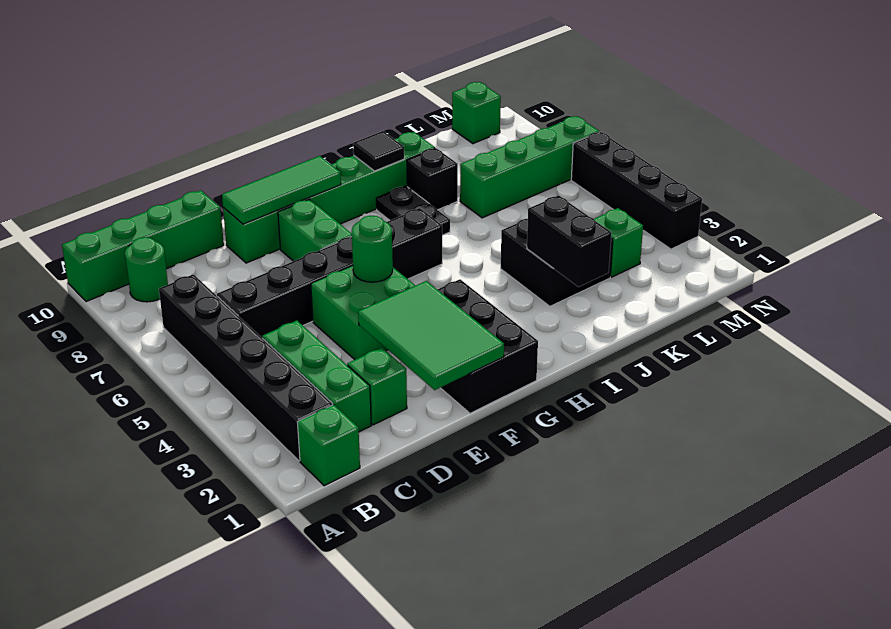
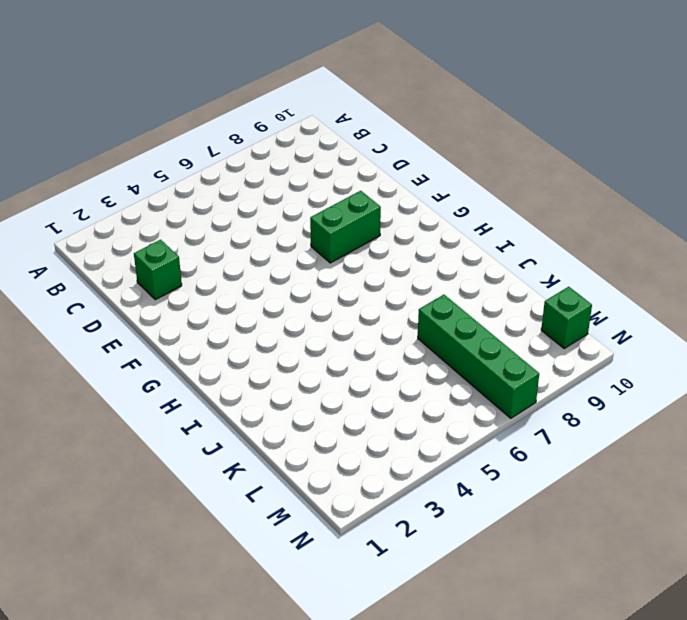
none -> green brick A10:D10 level 1
none -> green brick B1 level 1
none -> black brick B2:B7 level 1

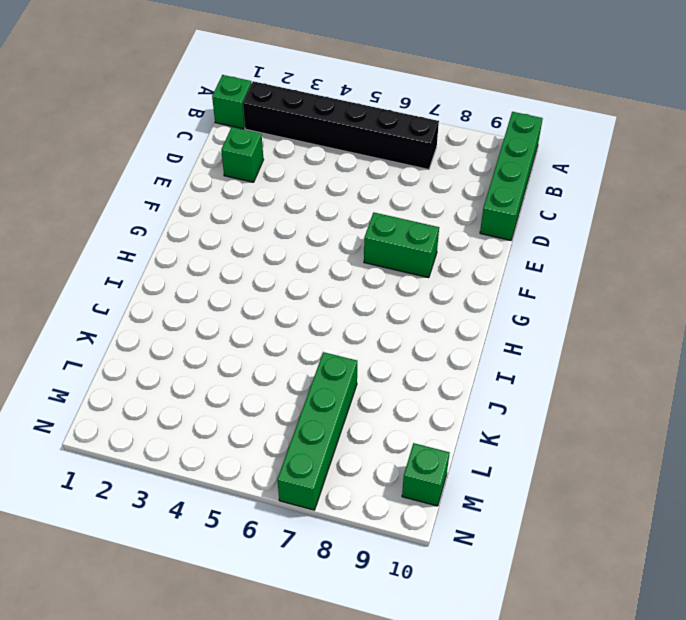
none -> green round brick B9 level 1
none -> green brick C2:C4 level 1
none -> black brick C6:H6 level 1

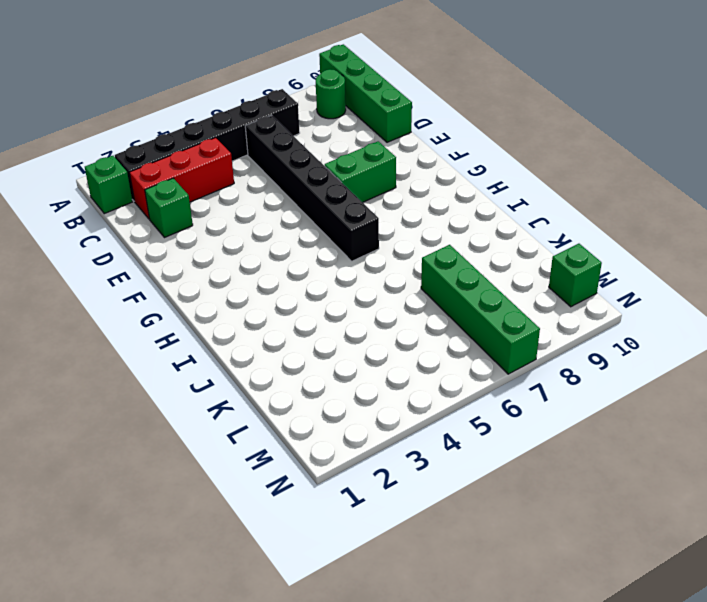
red brick C2:C4 level 1 -> green brick C2:C4 level 1
none -> green brick E4:F5 level 1
none -> green brick E9:J9 level 1
none -> black brick F1:G3 level 1

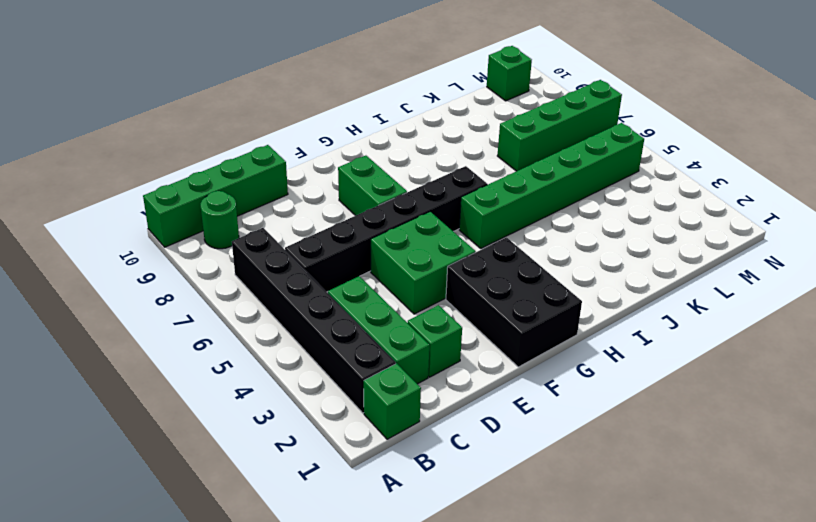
green brick H5:M5 level 1 -> green brick E9:J9 level 1
none -> black plate I7:I8 level 1
none -> black brick J3:K4 level 1
none -> black brick J8 level 1

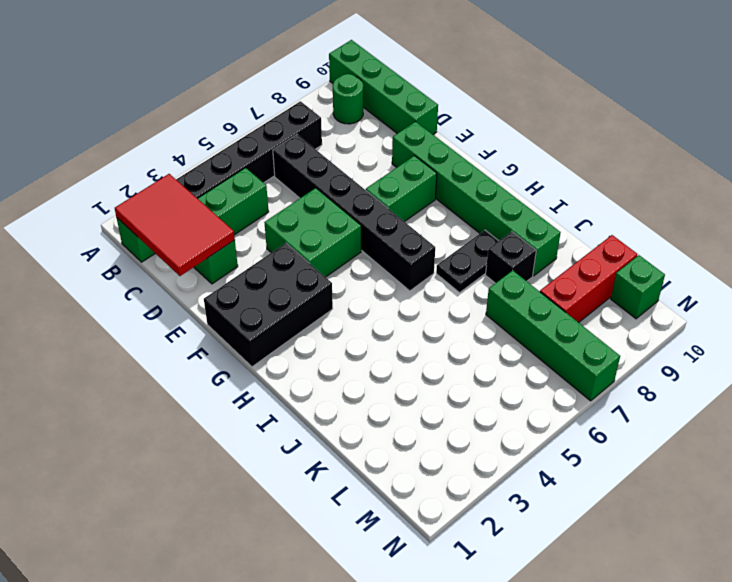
red tile B1:D2 level 2 -> none
red brick L8:L10 level 1 -> none
none -> black brick J3:K4 level 1
none -> green brick L3 level 1
none -> black brick N3:N6 level 1

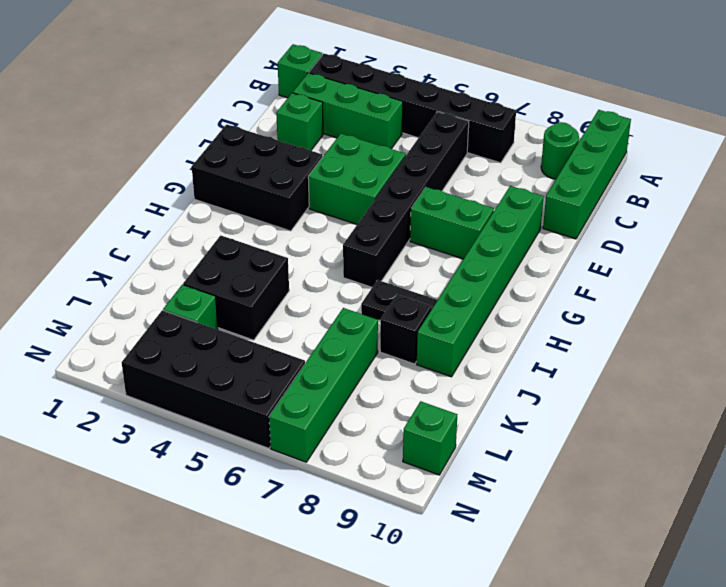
black brick M3:N6 level 1 -> black brick N3:N6 level 1
none -> green tile E1:F3 level 2
none -> green tile E9:G9 level 2
none -> green round brick F5 level 2

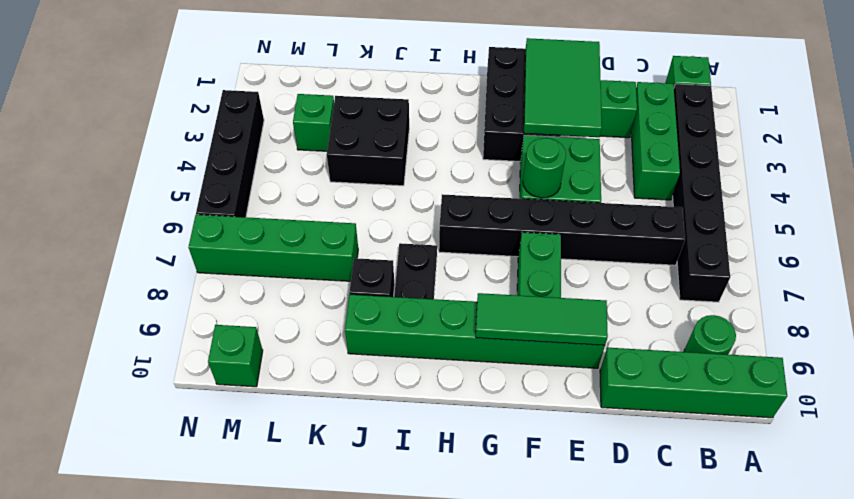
none -> black tile I9 level 2
none -> black brick J2:J3 level 2

